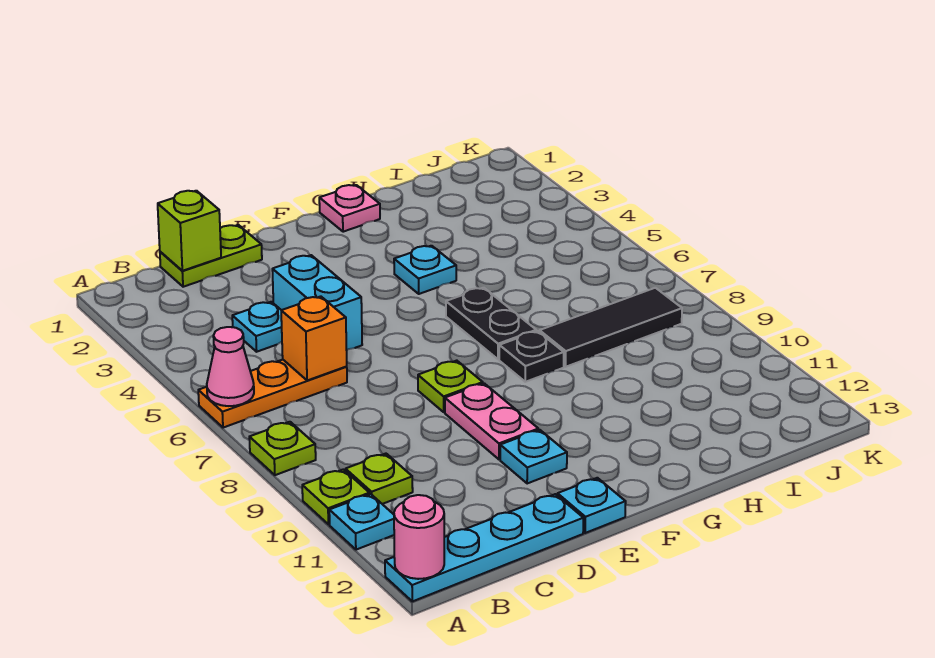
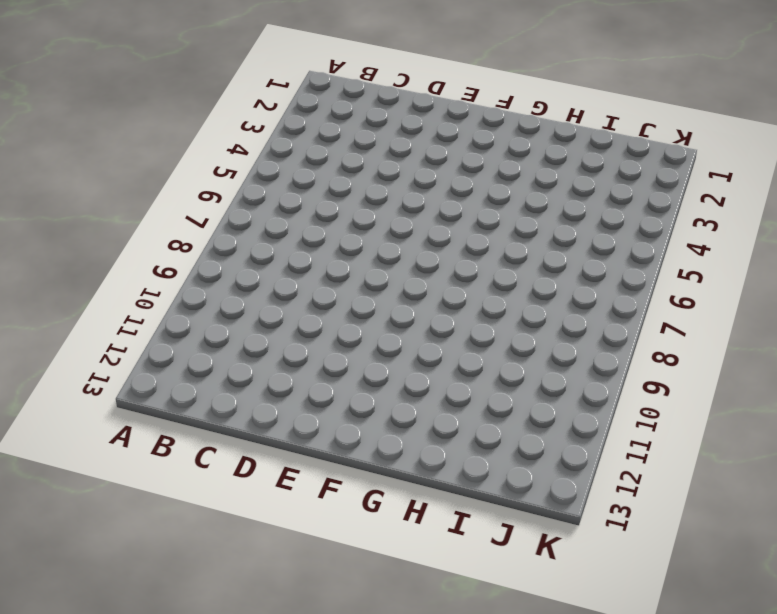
none -> orange plate A6:C6 level 1
none -> lime plate A8 level 1
none -> lime plate A10 level 1

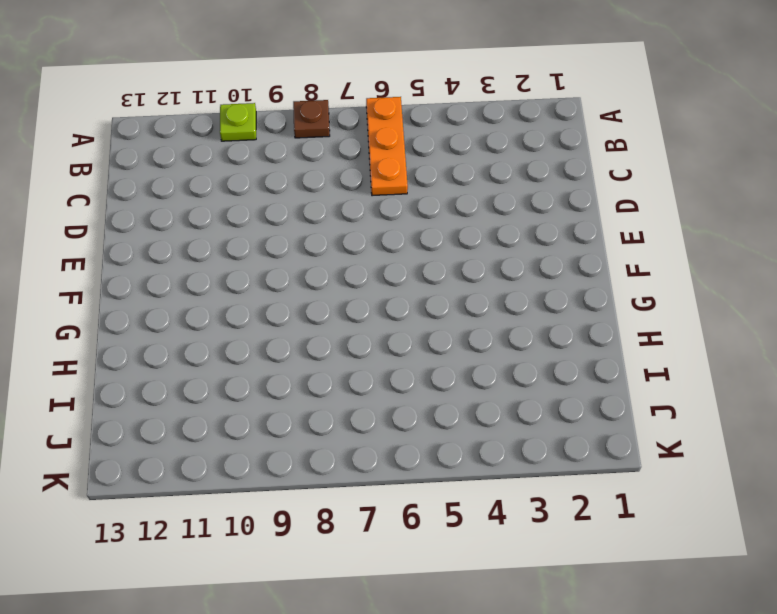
brown plate A8 level 1 -> lime plate A8 level 1
none -> cyan plate A11 level 1
none -> cyan plate A13:D13 level 1
none -> lime plate B10 level 1

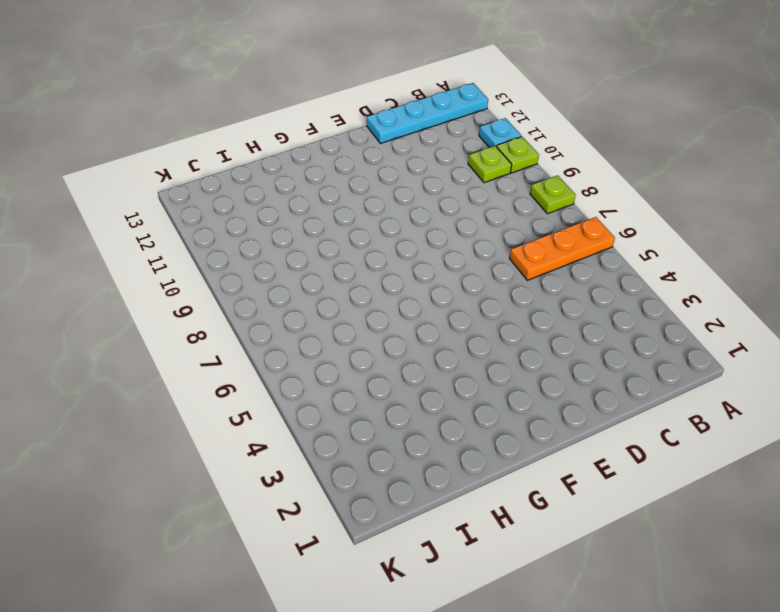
none -> lime plate C1:D1 level 1
none -> cyan plate C4 level 1
none -> cyan brick D4:D5 level 1

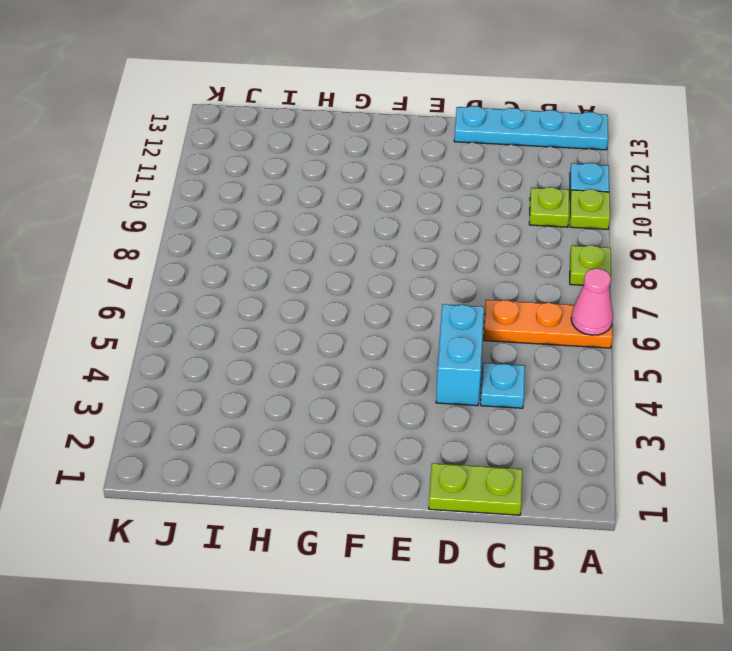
none -> lime plate E8 level 1
none -> pink plate E9:E10 level 1
none -> cyan plate E11 level 1

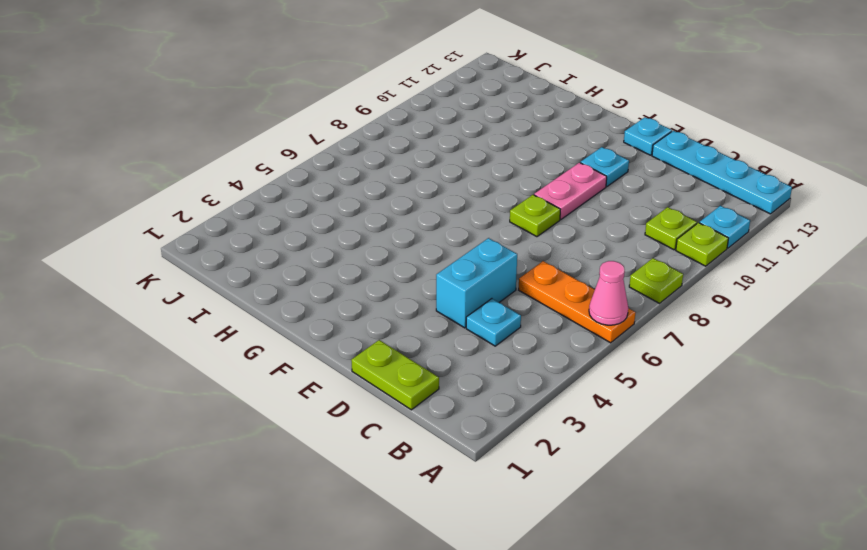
none -> pink plate G1 level 1
none -> cyan plate G4 level 1
none -> black plate G6:G7 level 1

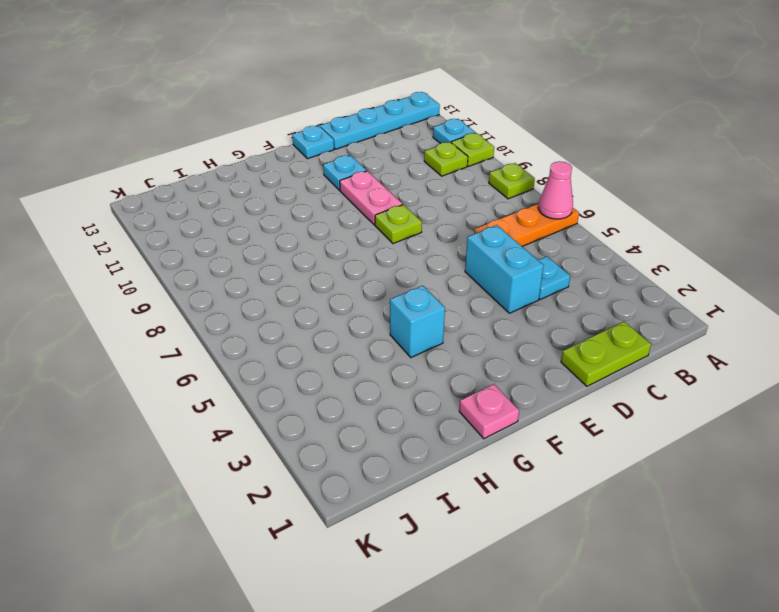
cyan brick G4 level 1 -> cyan plate G4 level 1
none -> black plate G6:G7 level 1
none -> black plate G8 level 1
none -> black tile H8:J8 level 1

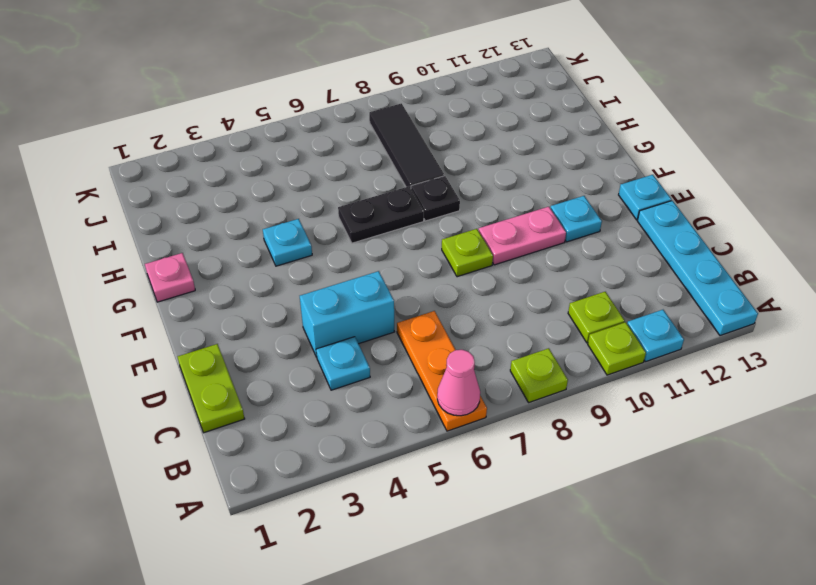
none -> pink round brick A13 level 2
none -> lime brick C1 level 2
none -> orange brick C6 level 2

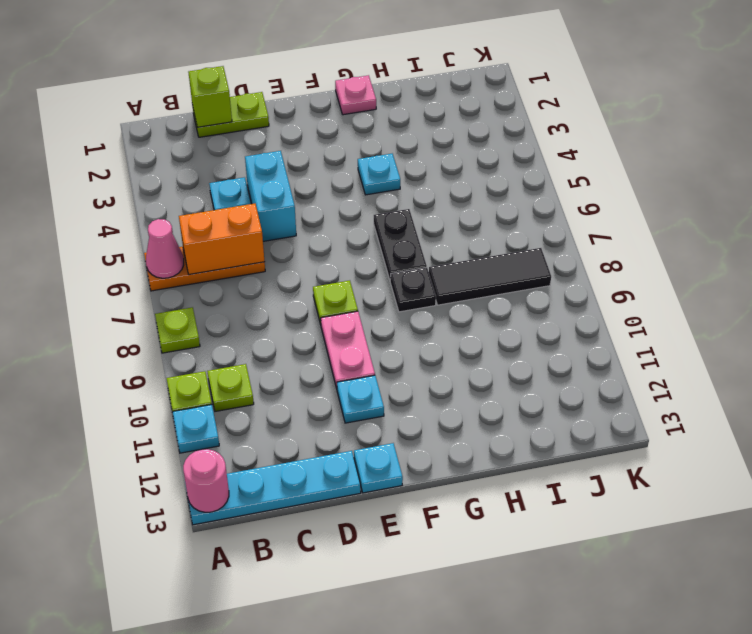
orange brick B6:C6 level 2 -> orange brick C6 level 2

